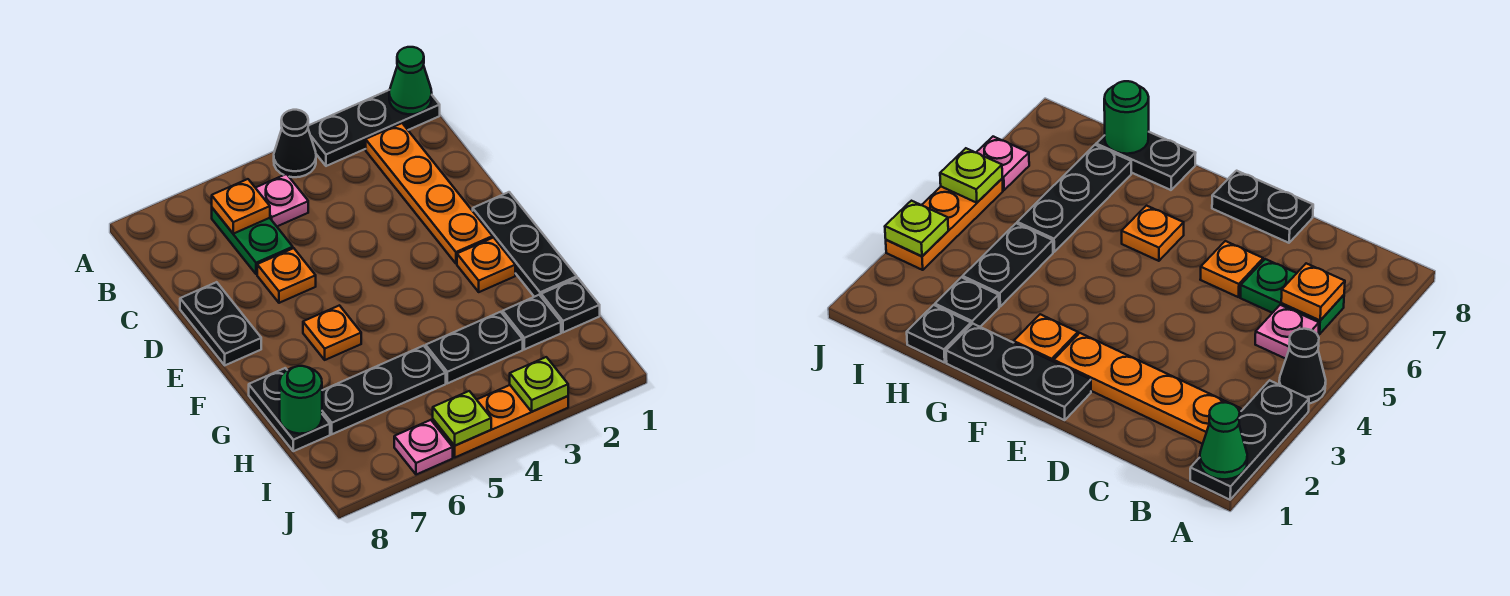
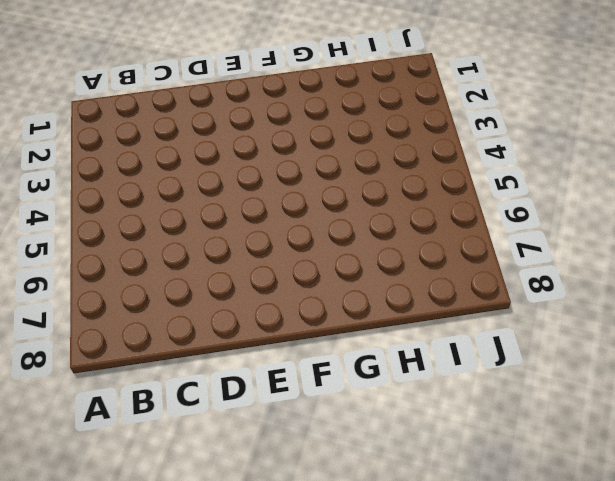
none -> black plate A1:A3 level 1
none -> black cone A4 level 1
none -> orange plate B2:E2 level 1

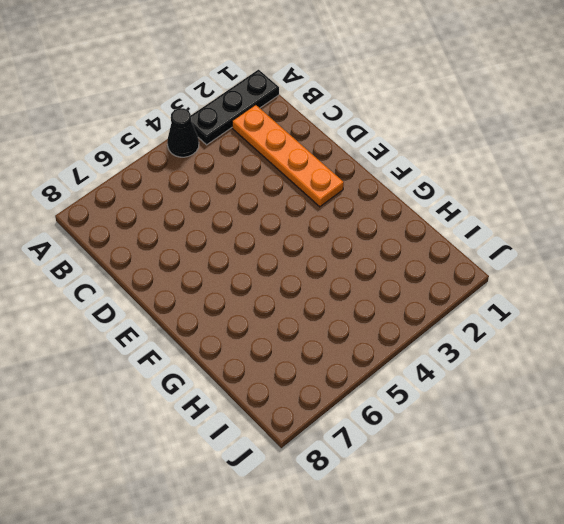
none -> pink plate B5 level 1
none -> green plate B6:C6 level 1
none -> orange plate D6 level 1

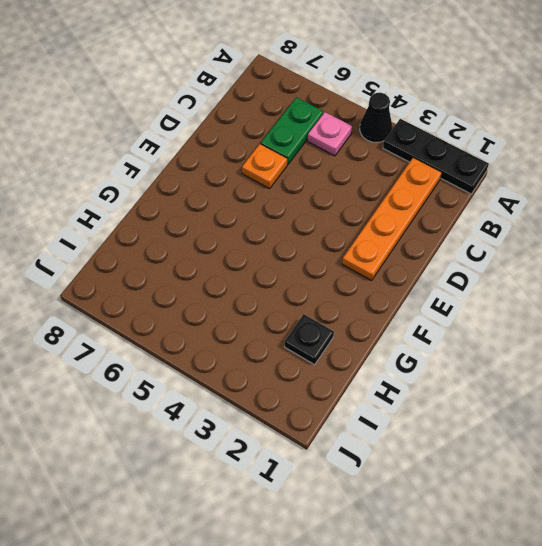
none -> black plate D8:E8 level 1
none -> black plate E1:G1 level 1
none -> orange plate F2 level 1

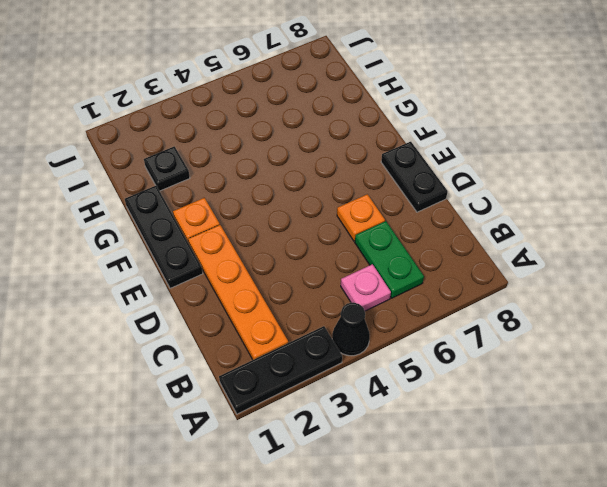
none -> orange plate F6 level 1
none -> black plate G8:H8 level 1
none -> black plate H1 level 1

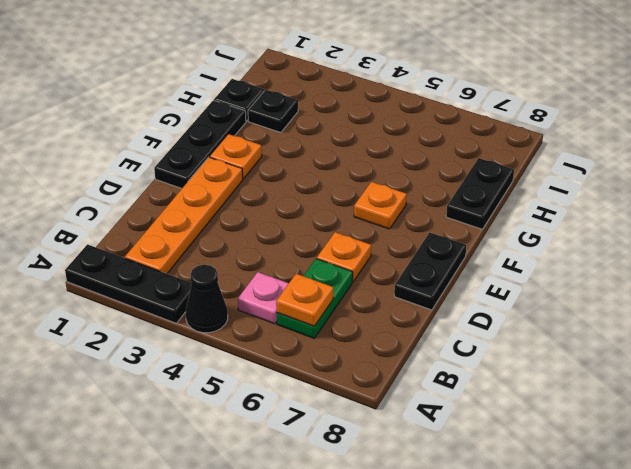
none -> black plate H3:H4 level 1
none -> black plate H5:H7 level 1
none -> orange plate J3:J5 level 1

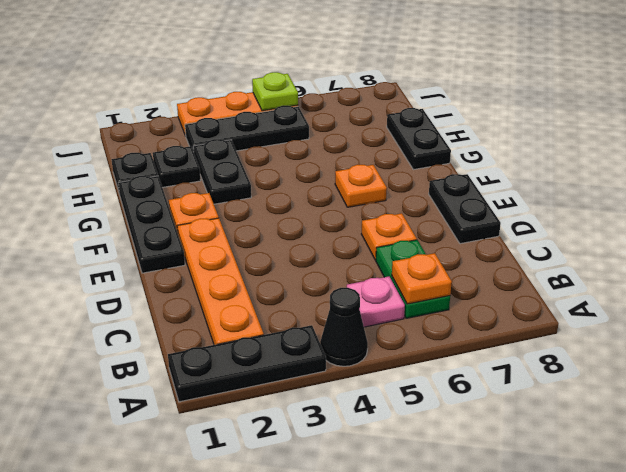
black plate G3:H3 level 1 -> black plate H3:H4 level 1
black plate I3:I5 level 1 -> black plate H5:H7 level 1
none -> pink plate J6 level 1
none -> green cone A1 level 2
none -> green round brick H8 level 2

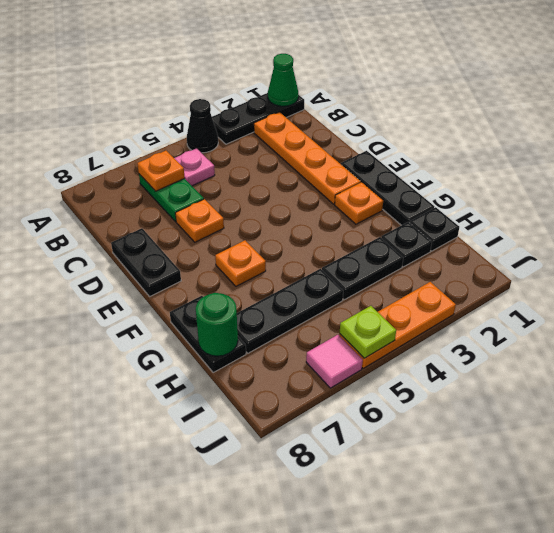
pink tile J6 level 1 -> pink plate J6 level 1
none -> lime plate J3 level 2

